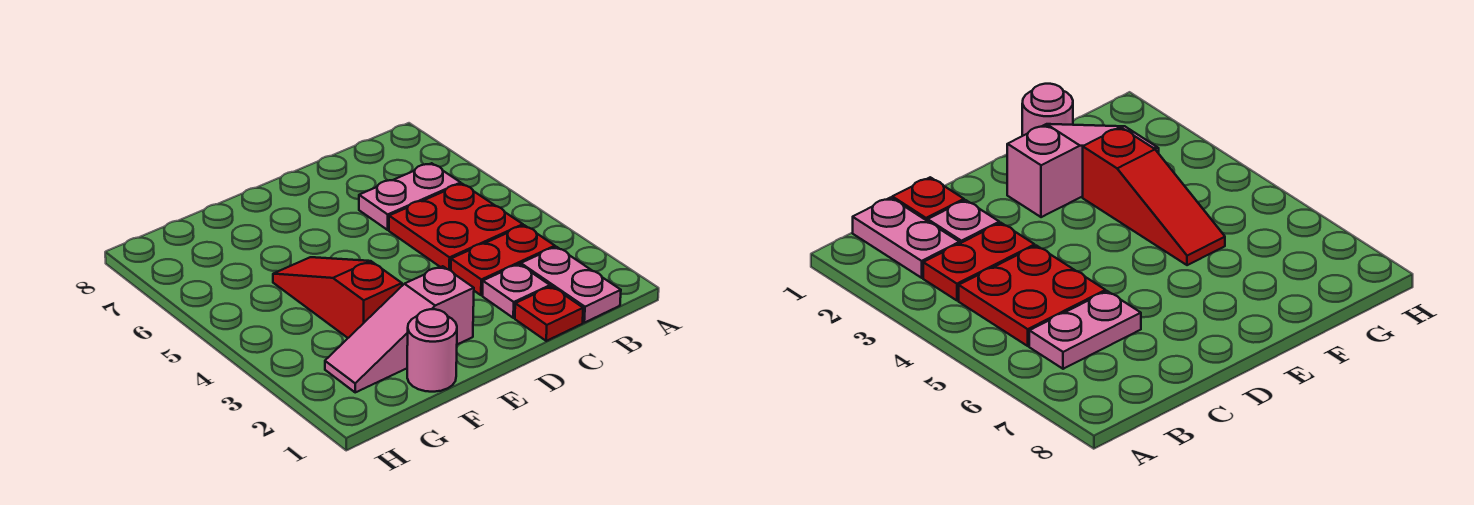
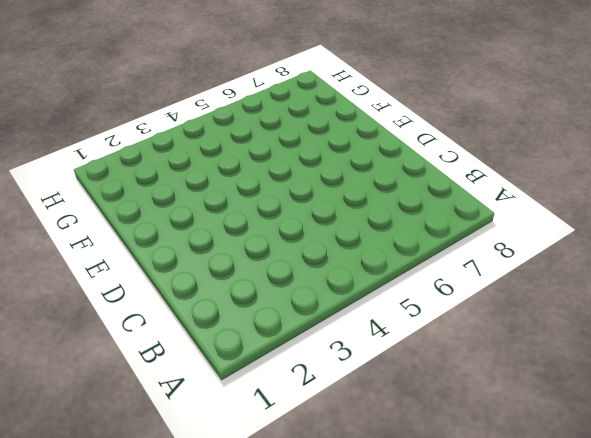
none -> pink plate B1:B2 level 1
none -> red plate B3:C3 level 1

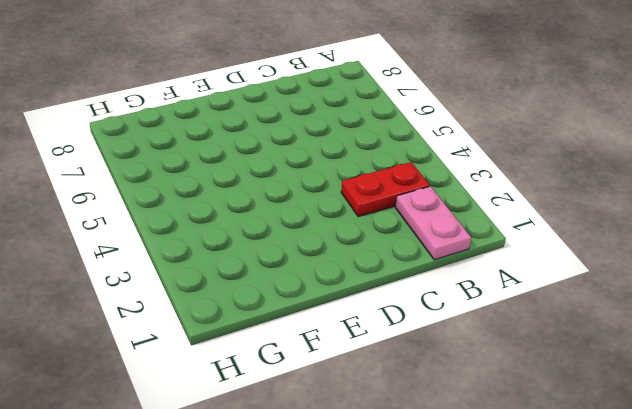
none -> red plate B4:C5 level 1
none -> pink plate B6:C6 level 1

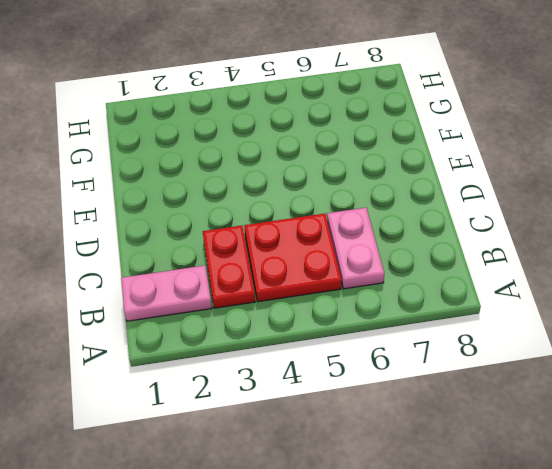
none -> red plate C1 level 1
none -> pink plate C2 level 1

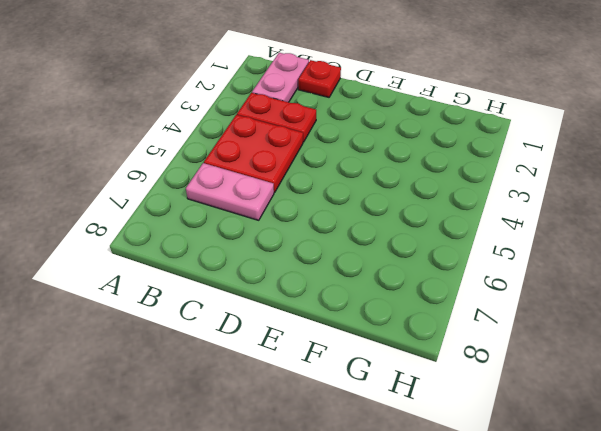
none -> pink plate C2 level 1
none -> pink slope E2:G2 level 1 top E

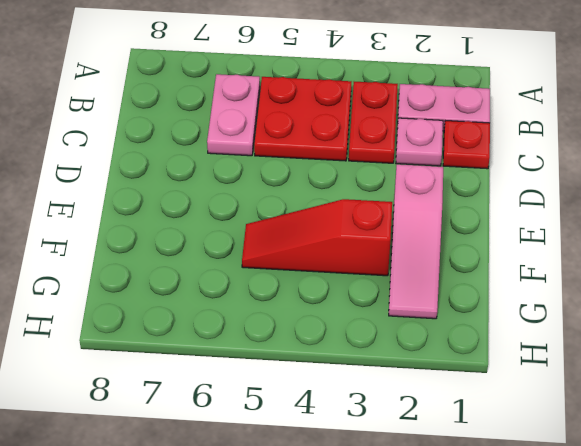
none -> pink round brick F1 level 1

